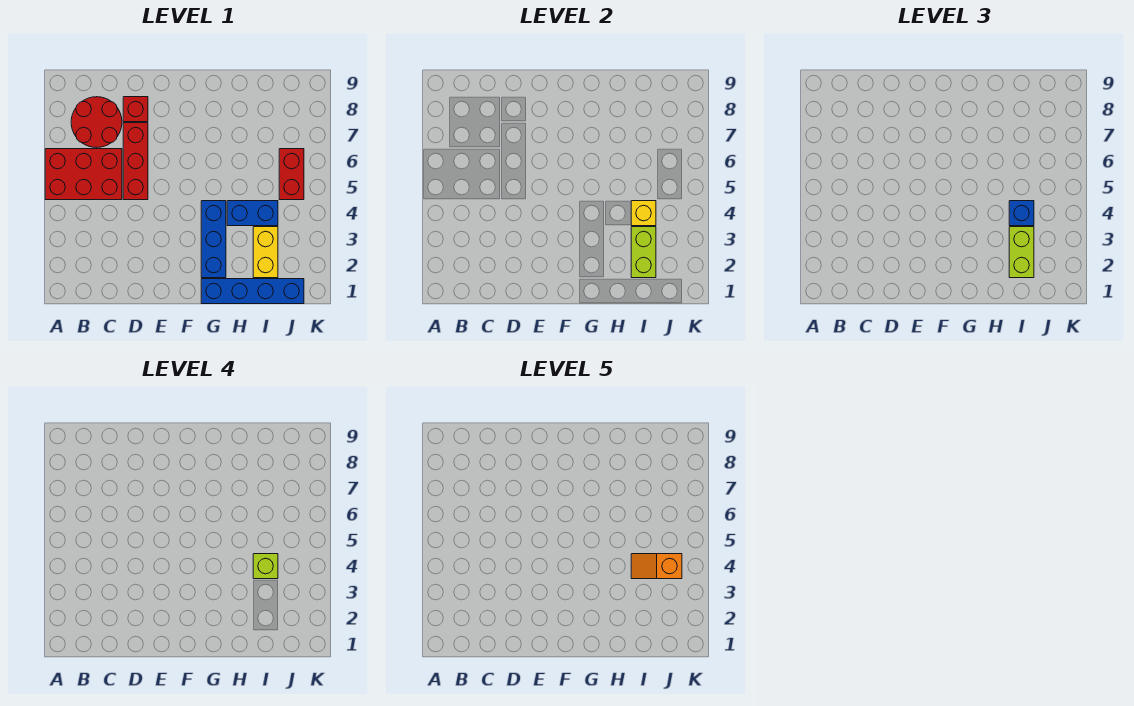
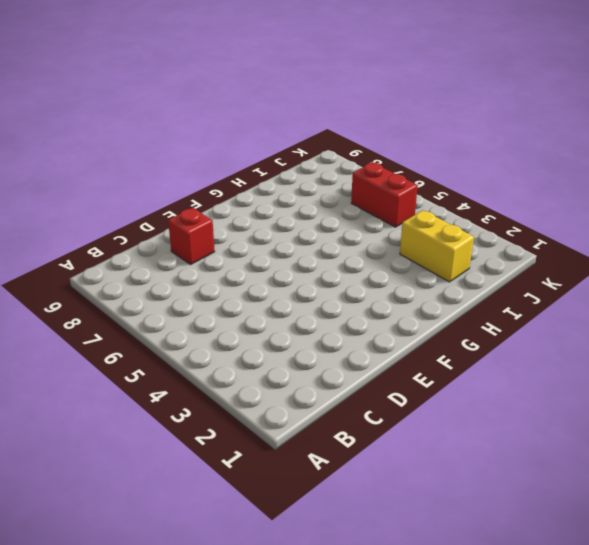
none -> red brick A5:C6 level 1
none -> red round brick B7:C8 level 1
none -> red brick D5:D7 level 1

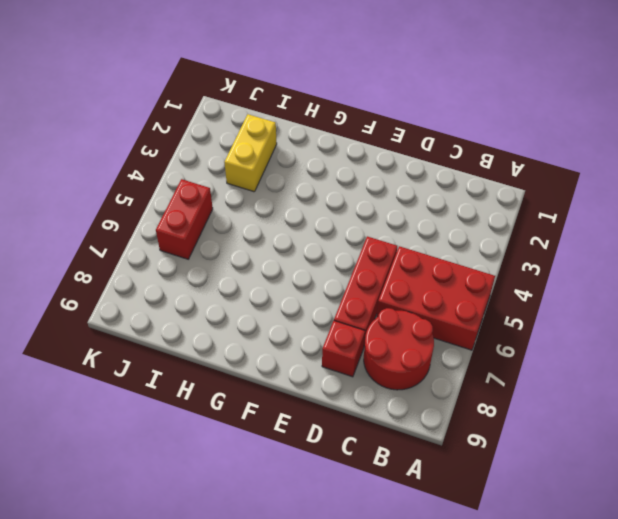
none -> blue brick G1:J1 level 1
none -> blue brick G2:G4 level 1
none -> blue brick H4:I4 level 1

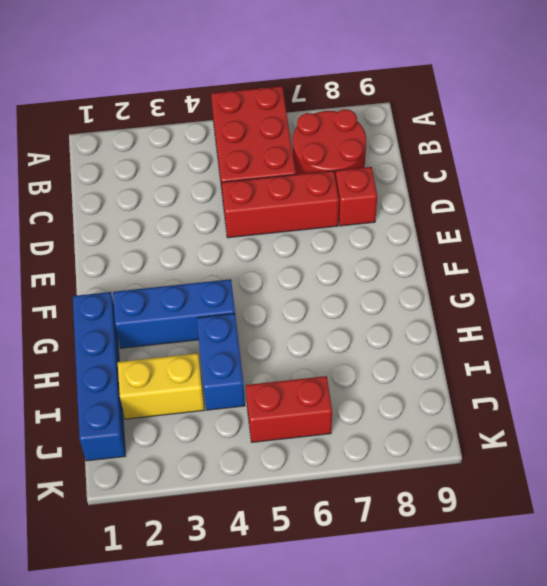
none -> lime brick I2:I3 level 2
none -> yellow brick I4 level 2
none -> lime brick I2:I3 level 3

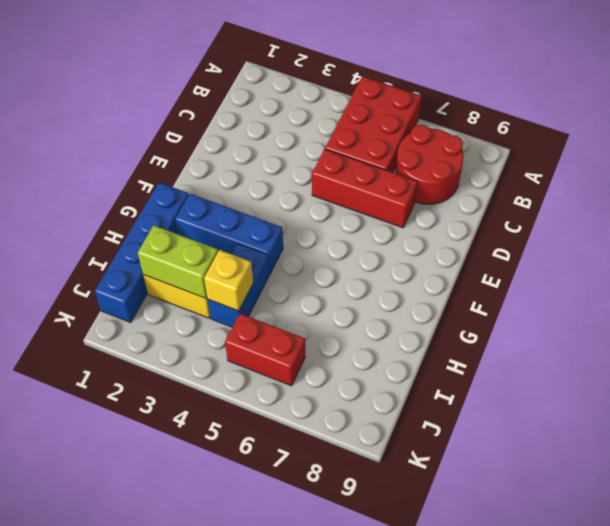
none -> red brick D8 level 1
none -> lime brick I2:I3 level 3
none -> blue brick I4 level 3

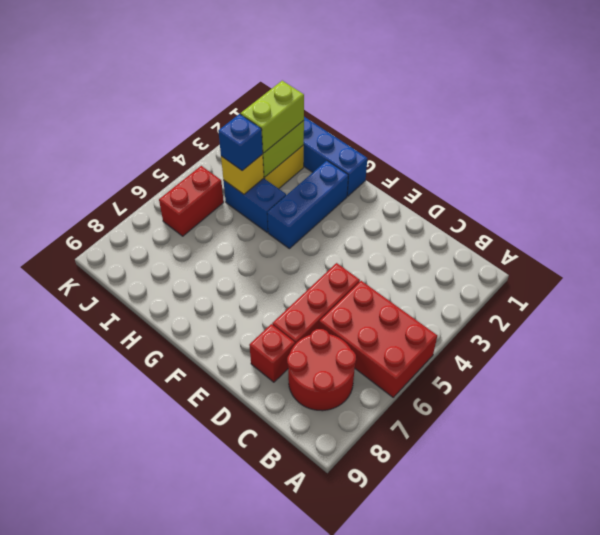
none -> lime brick I4 level 4
none -> orange slope I4:J4 level 5 top J

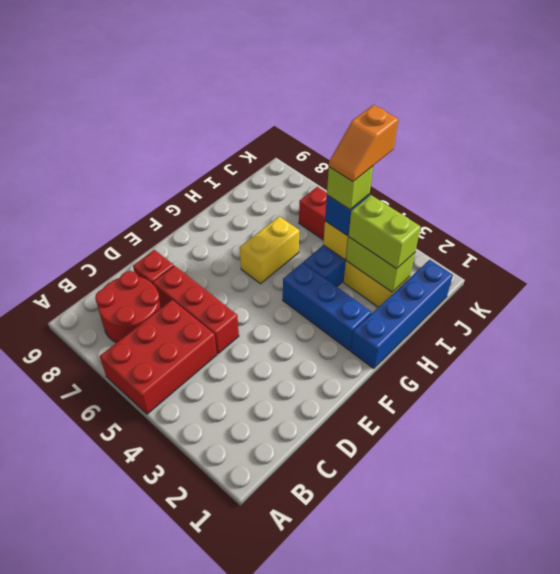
yellow brick G6:H6 level 1 -> none

